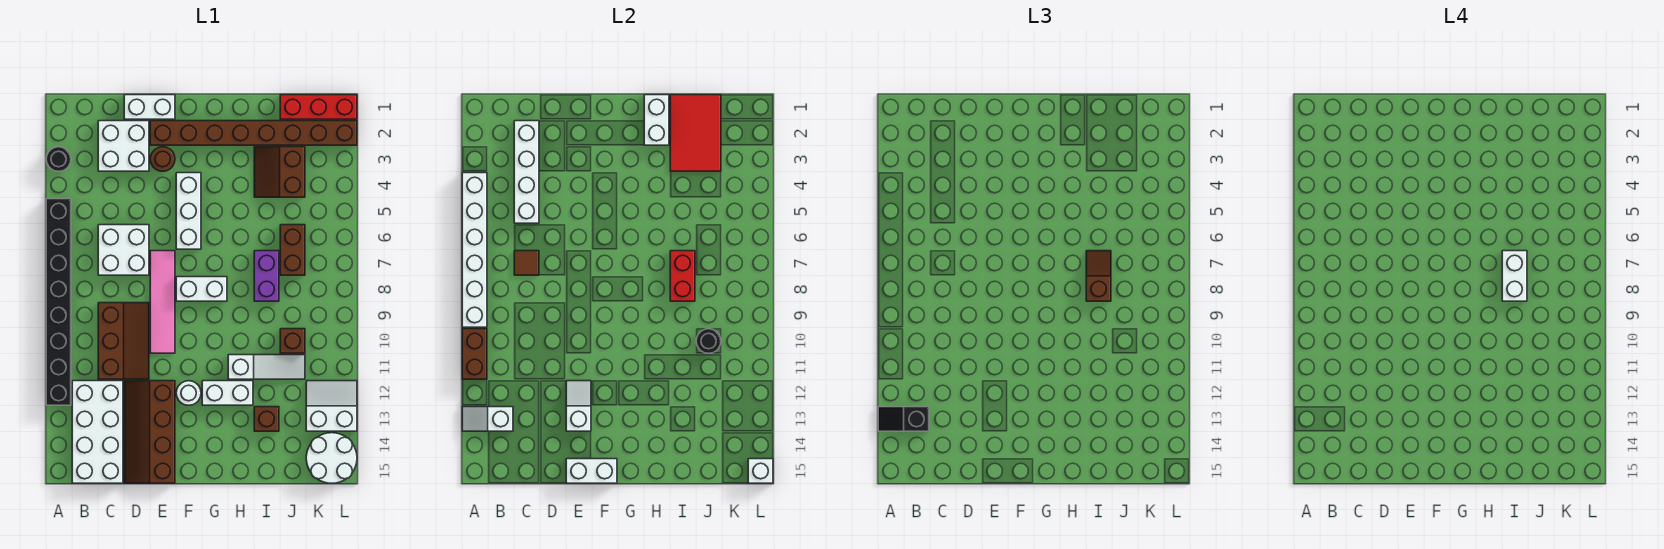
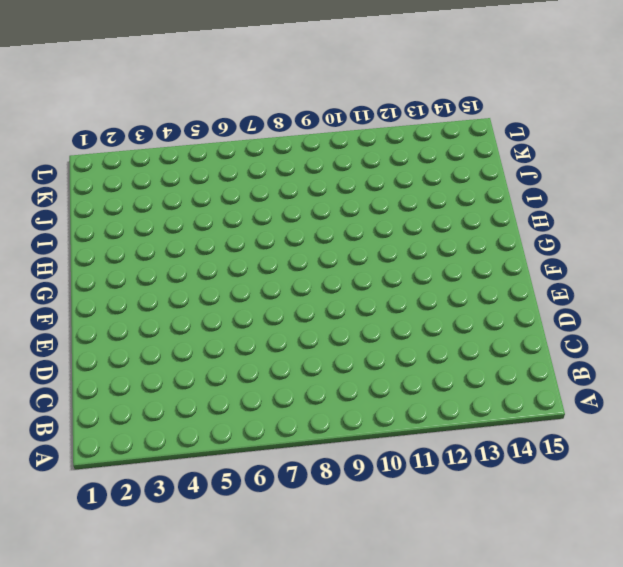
none -> black round brick A3 level 1
none -> black brick A5:A12 level 1
none -> white brick B12:C15 level 1
none -> white brick C2:D3 level 1

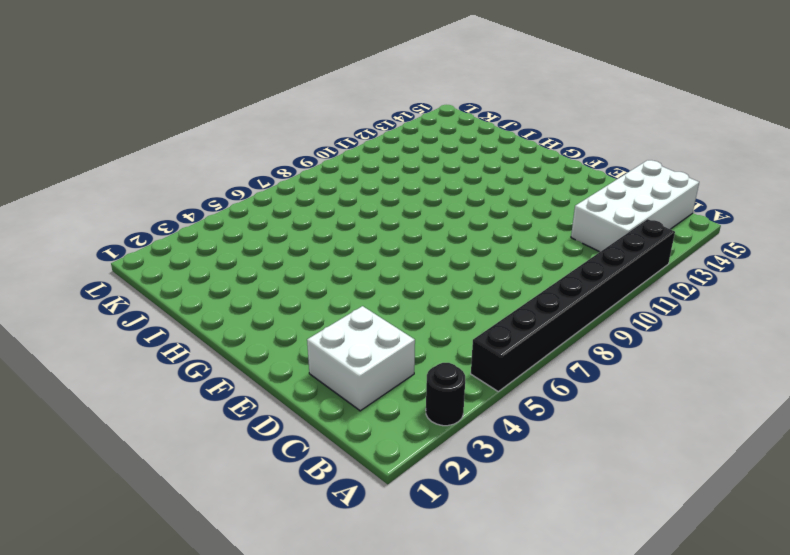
none -> white brick C6:D7 level 1
none -> brown slope C9:D11 level 1 top C
none -> white brick D1:E1 level 1
none -> brown slope D12:E15 level 1 top E

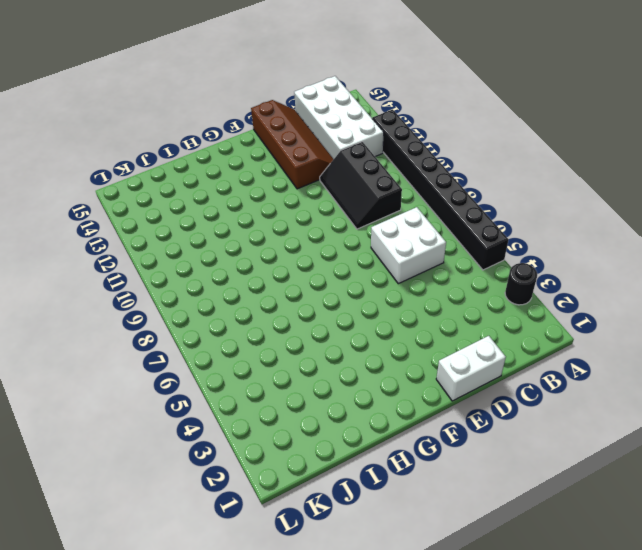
black slope C9:D11 level 1 top C -> brown slope C9:D11 level 1 top C
none -> white brick C2:D3 level 1
none -> brown brick E2:L2 level 1
none -> brown round brick E3 level 1
none -> pink tile E7:E10 level 1

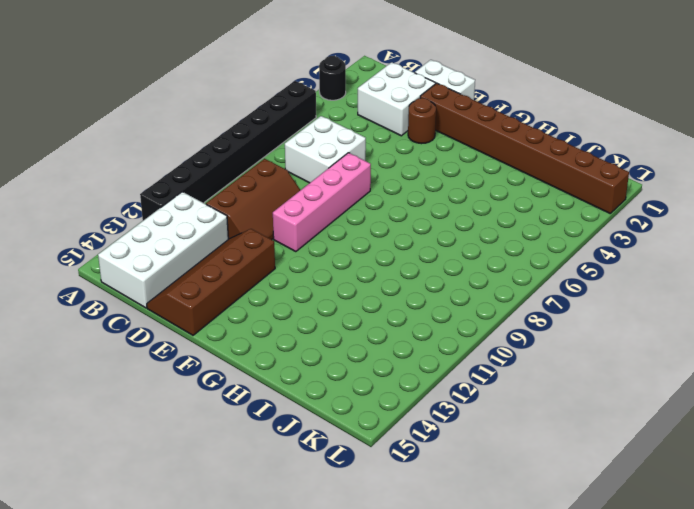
pink brick E7:E10 level 1 -> pink tile E7:E10 level 1
none -> white brick F4:F6 level 1
none -> white brick F8:G8 level 1
none -> white round brick F12 level 1
none -> white brick G12:H12 level 1

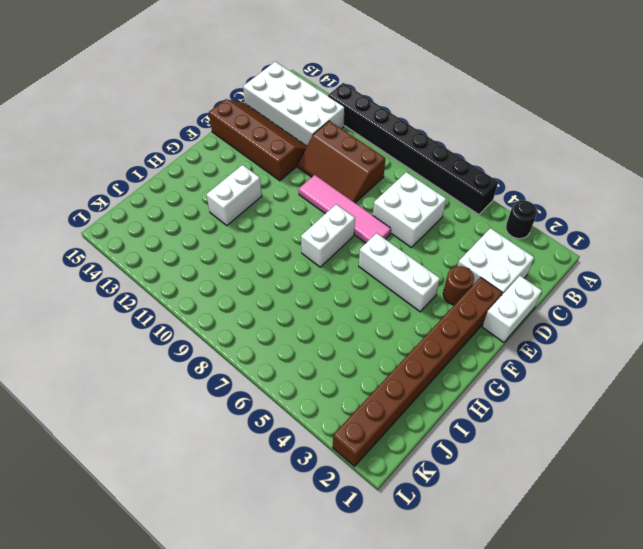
none -> white round brick F12 level 1
none -> white slope H11:J11 level 1 top H
none -> brown slope I3:J4 level 1 top J
none -> purple brick I7:I8 level 1

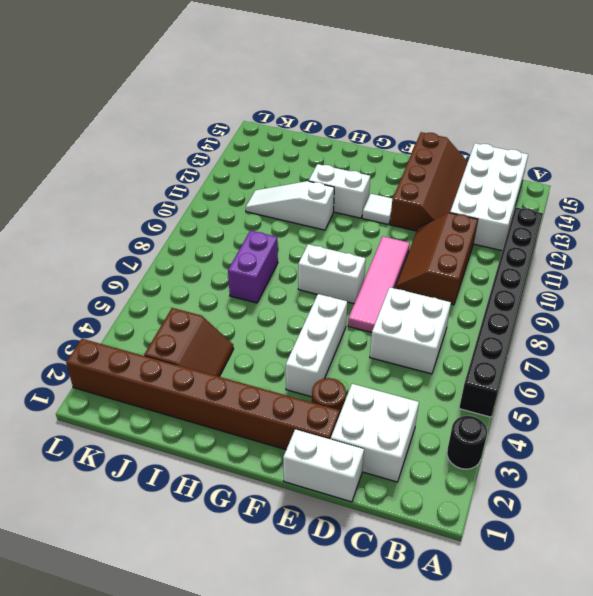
white tile F12 level 1 -> white round brick F12 level 1
none -> brown brick I13 level 1
none -> red brick J1:L1 level 1
none -> brown brick J6:J7 level 1
none -> brown brick J10 level 1

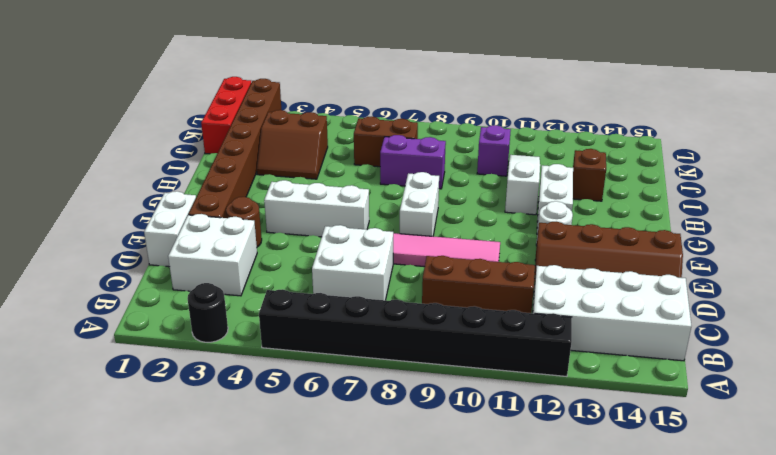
purple brick J10 level 1 -> brown brick J10 level 1
none -> white slope K12:L13 level 1 top 13
none -> white round brick K14:L15 level 1
none -> white brick A4:A9 level 2
none -> brown brick A10:A11 level 2

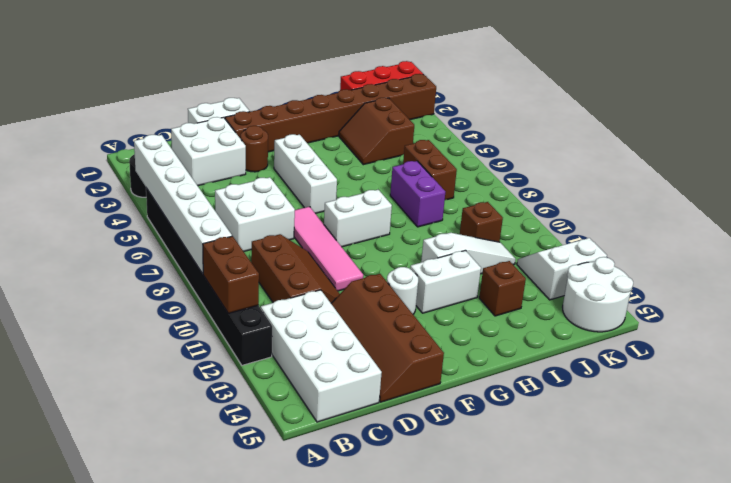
none -> white slope A13:B13 level 2 top B
none -> white brick C2:C5 level 2
none -> brown tile C7 level 2
none -> white slope E12:E13 level 2 top 13

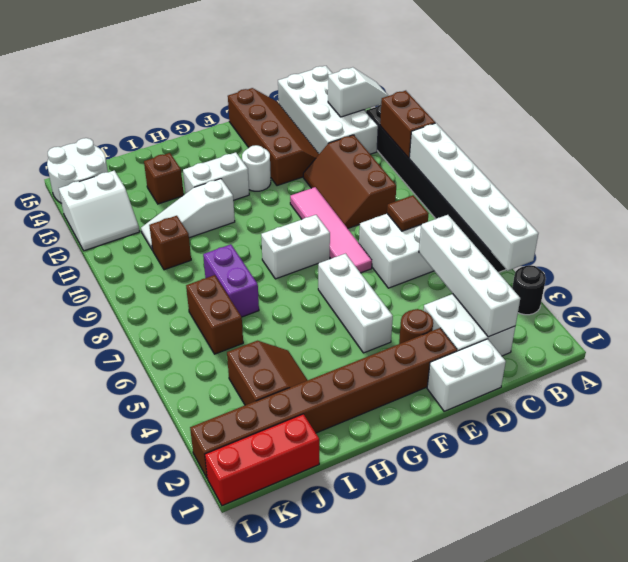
none -> white slope E12:E13 level 2 top 13
none -> white brick E15:F15 level 2
none -> white brick H1:H2 level 2
none -> red tile I1:J3 level 2

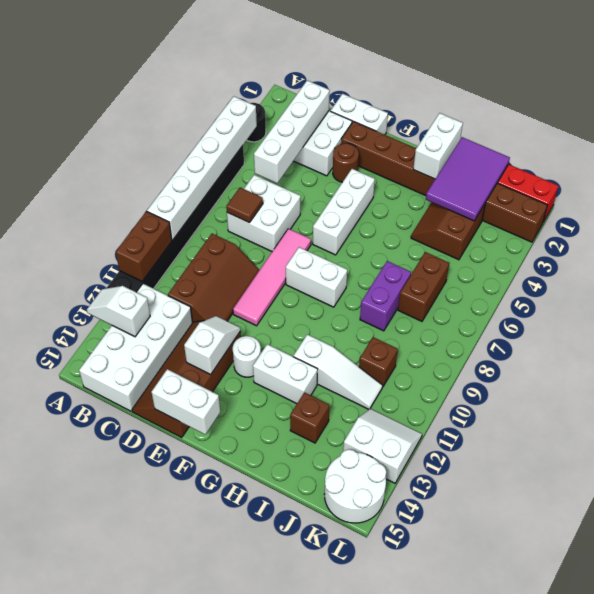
purple tile I1:J3 level 2 -> red tile I1:J3 level 2
none -> red brick I7:I8 level 2
none -> black round brick J10 level 2
none -> white brick L15 level 2
none -> black slope A13:B13 level 3 top B

